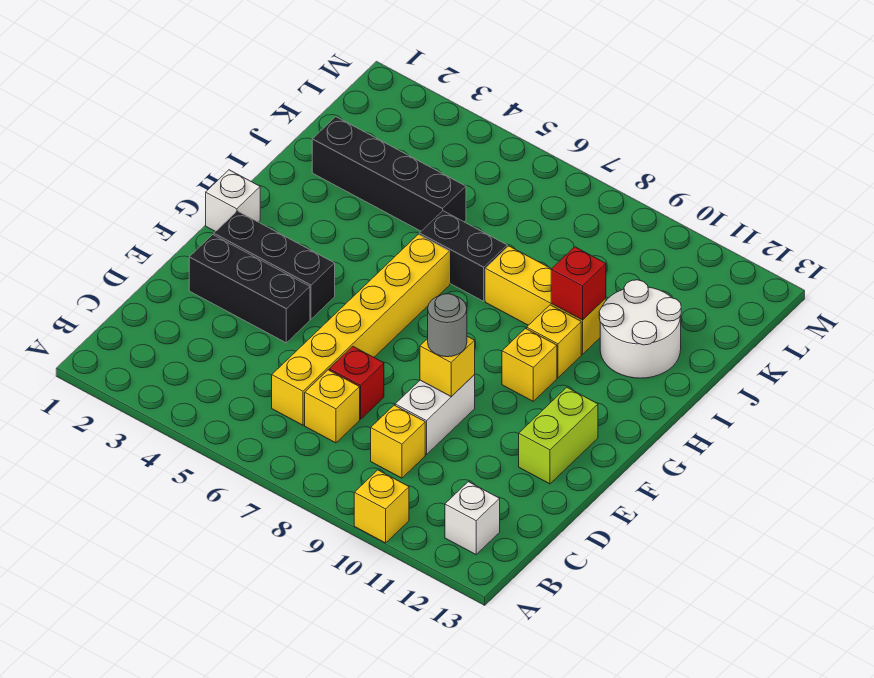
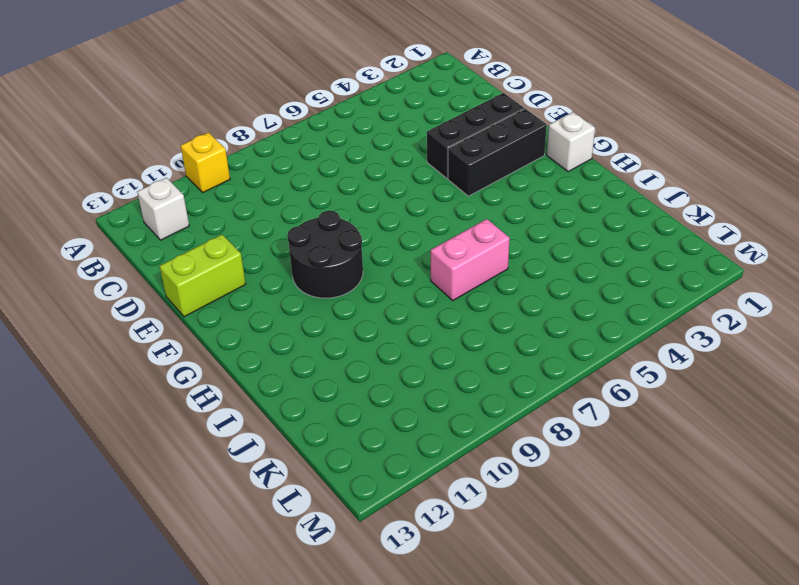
lime brick E12:E13 level 1 -> lime brick E12:F12 level 1
black round brick F9:G10 level 1 -> yellow brick G10 level 1
pink brick I6:I7 level 1 -> black brick I6:I7 level 1
none -> yellow brick C6:H6 level 1
none -> yellow brick C7 level 1
none -> yellow brick C9 level 1

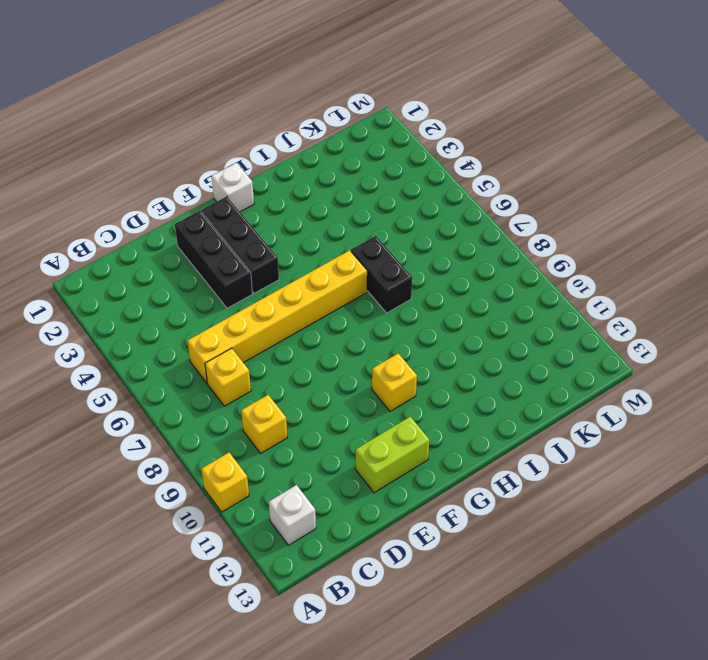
none -> red brick D7 level 1
none -> white brick D9:E9 level 1
none -> yellow brick H10 level 1

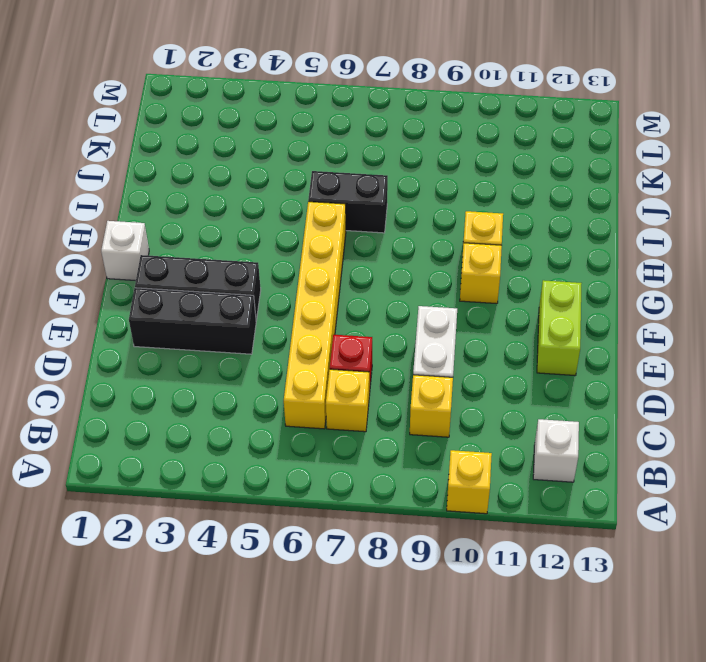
none -> yellow brick I8:I10 level 1
none -> white round brick I11:J12 level 1
none -> black brick J2:J5 level 1

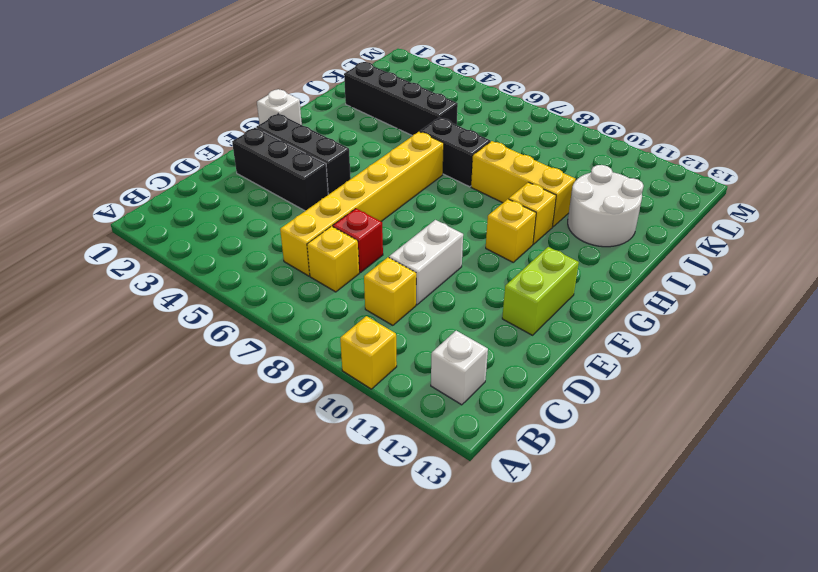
none -> yellow brick E9 level 2
none -> red brick I10 level 2
none -> grey round brick E9 level 3

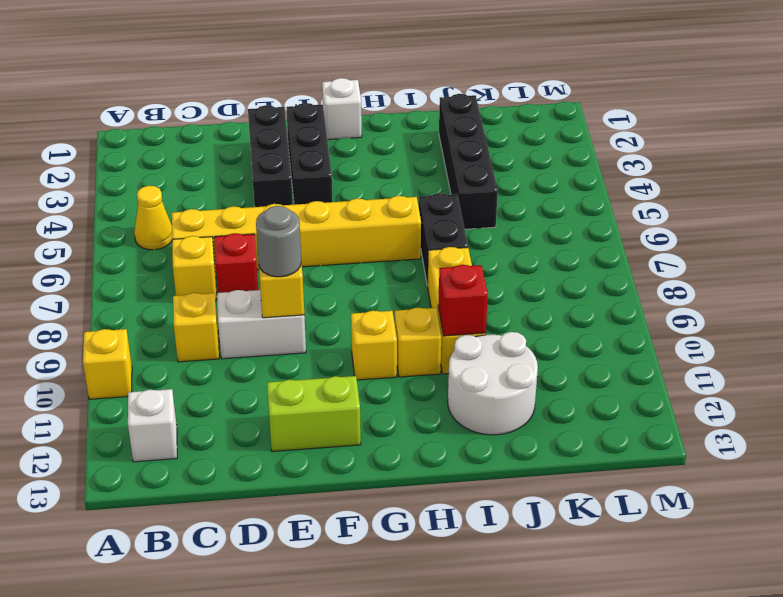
yellow cone B5 level 1 -> none

